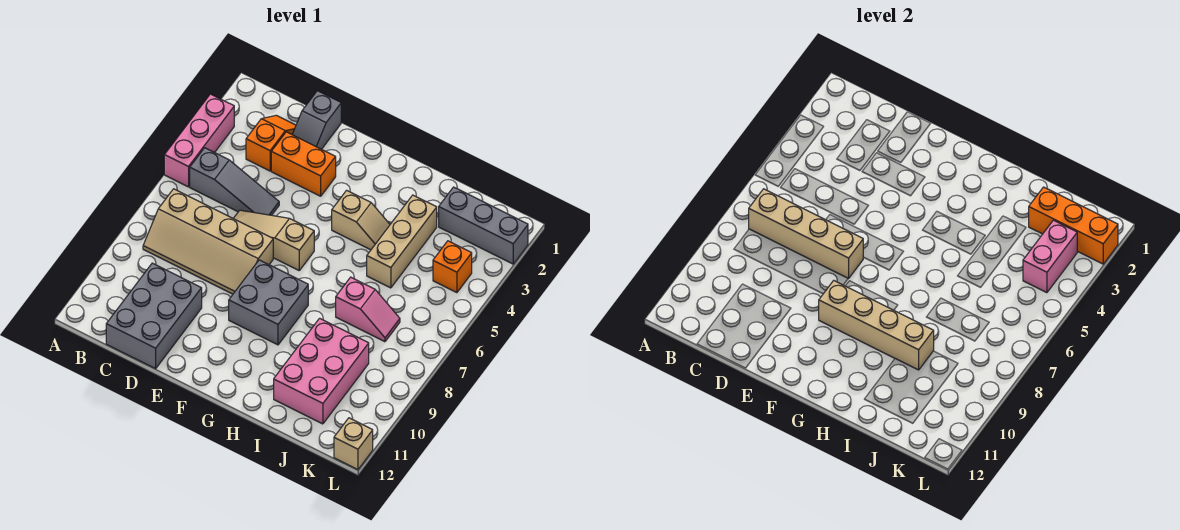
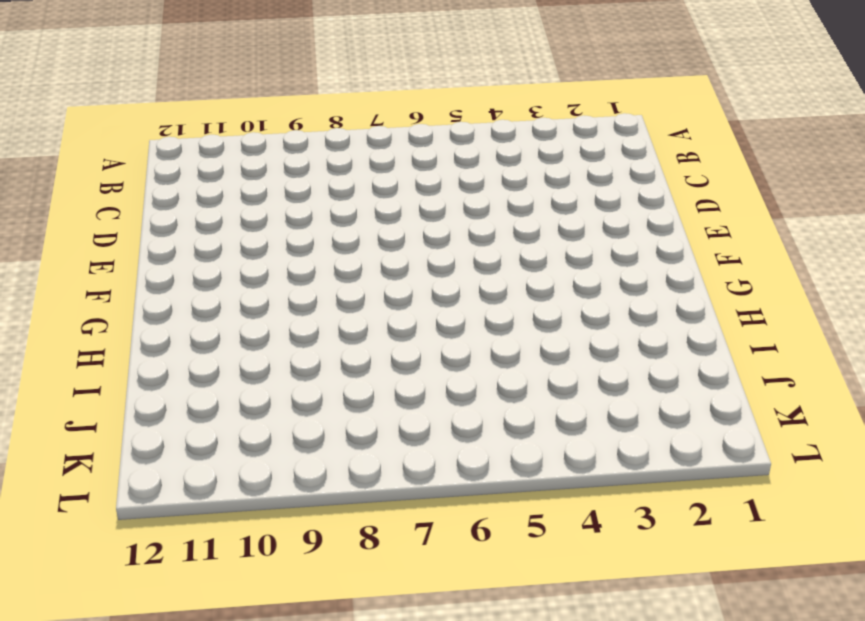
none -> pink brick A3:A5 level 1
none -> grey slope B5:D5 level 1 top B
none -> tan slope B7:E8 level 1 top 7

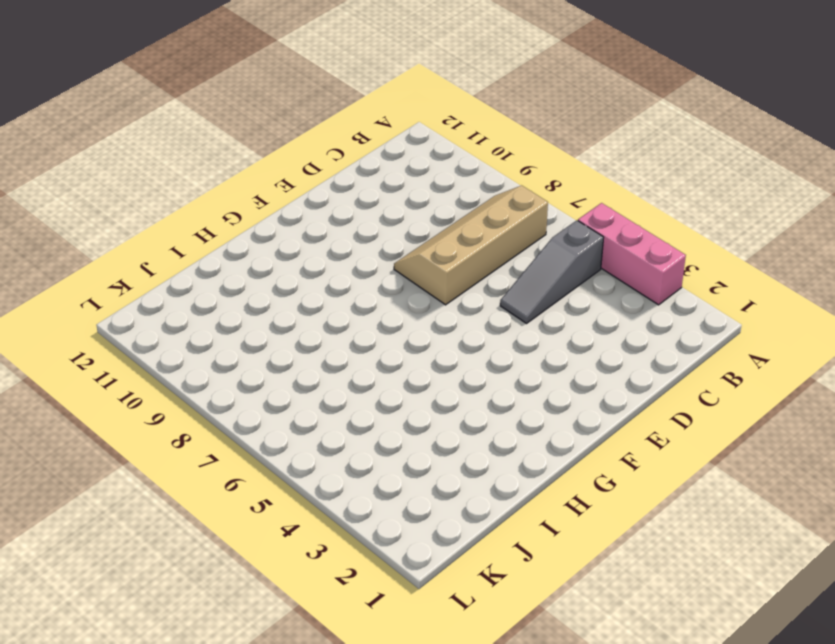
none -> orange slope C2:C3 level 1 top 3
none -> grey brick C10:D12 level 1
none -> grey slope D1:D2 level 1 top 1

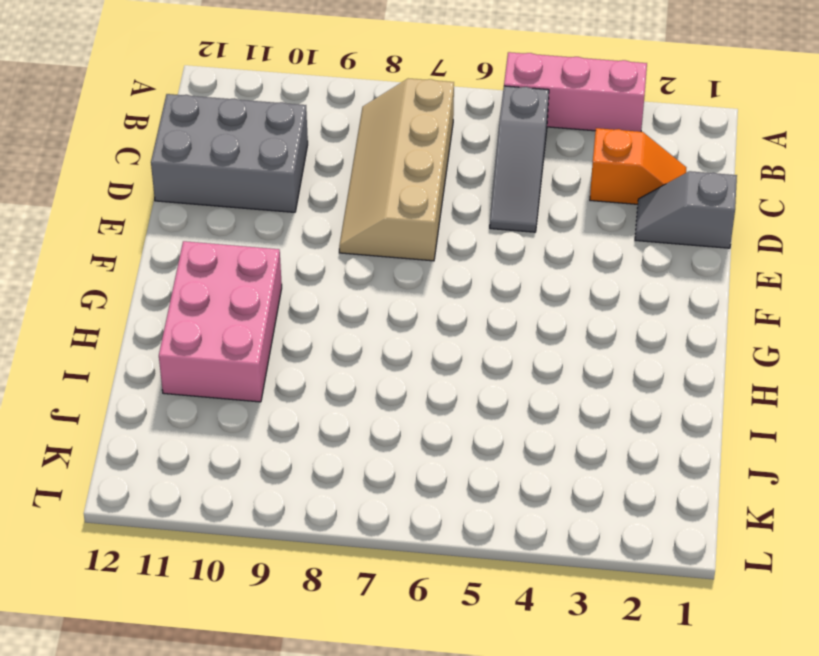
pink brick G10:I11 level 1 -> pink brick I9:J11 level 1
none -> orange brick D3:E3 level 1
none -> tan slope D6:F6 level 1 top F
none -> grey brick F8:G9 level 1

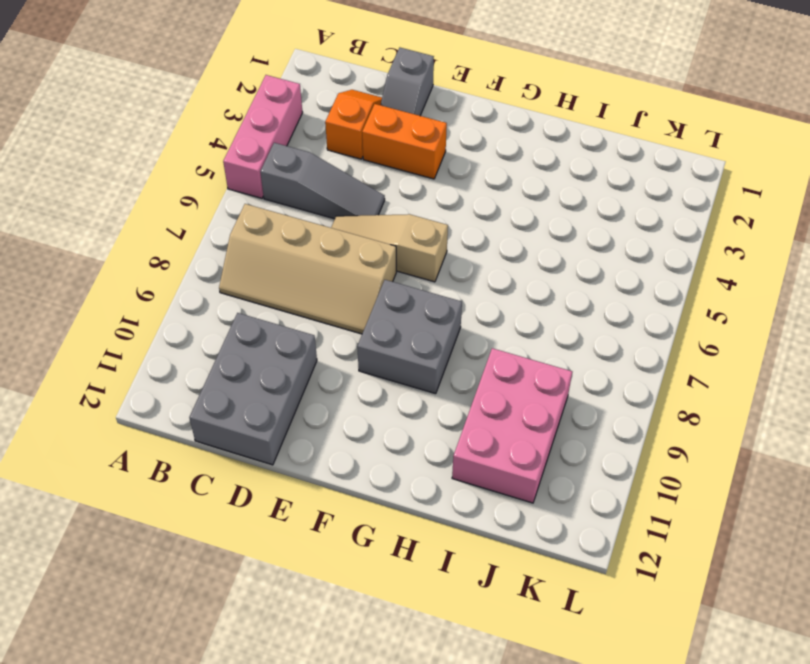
none -> tan slope G4:H4 level 1 top G
none -> tan brick I3:I5 level 1
none -> pink slope I7:J7 level 1 top I

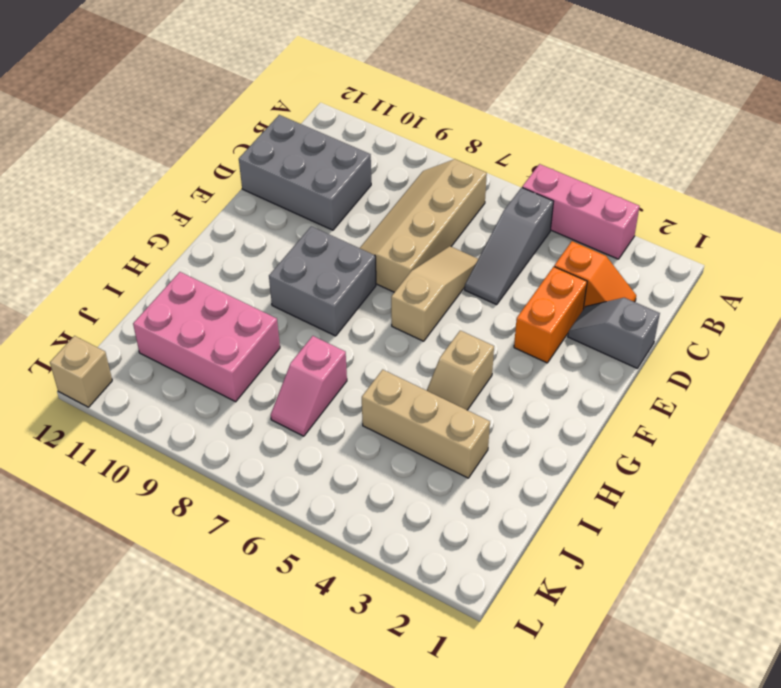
none -> grey brick J2:L2 level 1
none -> orange brick K4 level 1
none -> tan brick B7:E7 level 2

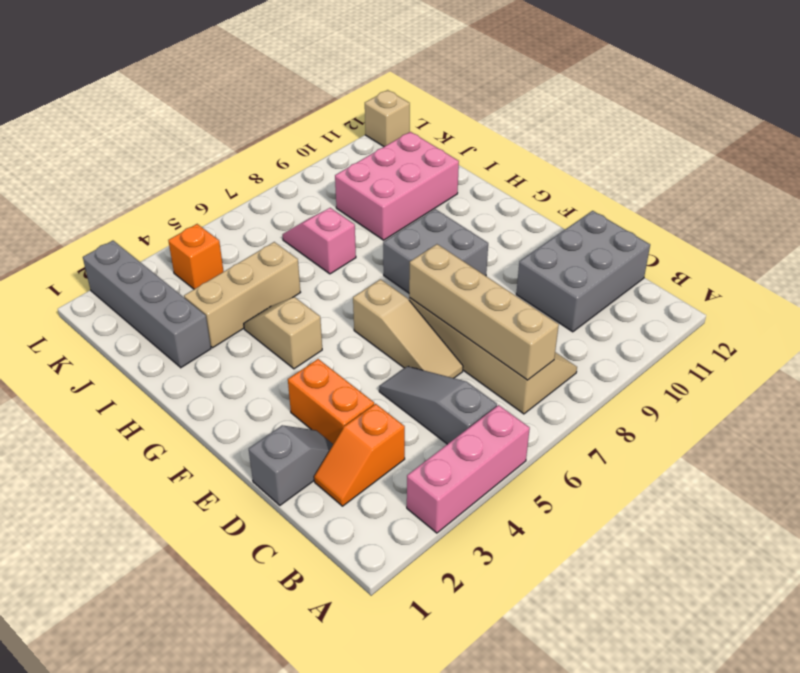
grey brick I2:L2 level 1 -> grey brick J2:L2 level 1
none -> tan brick F9:I9 level 2
none -> orange brick J2:L2 level 2
none -> pink brick K3:K4 level 2

